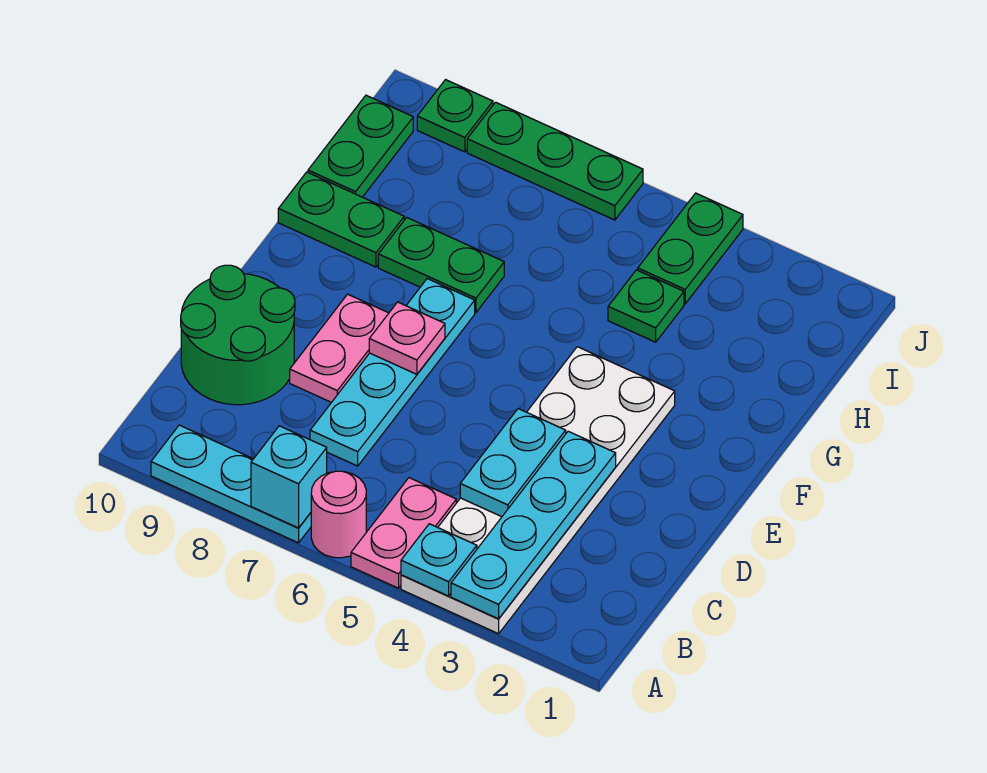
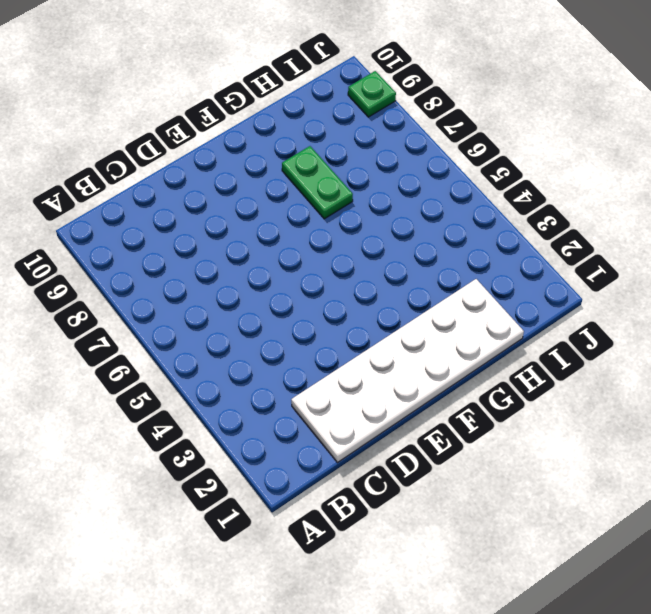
white plate C1:H2 level 1 -> white plate A3:F4 level 1
none -> pink plate A5:B5 level 1
none -> pink round brick A6 level 1
none -> cyan plate A7:A9 level 1

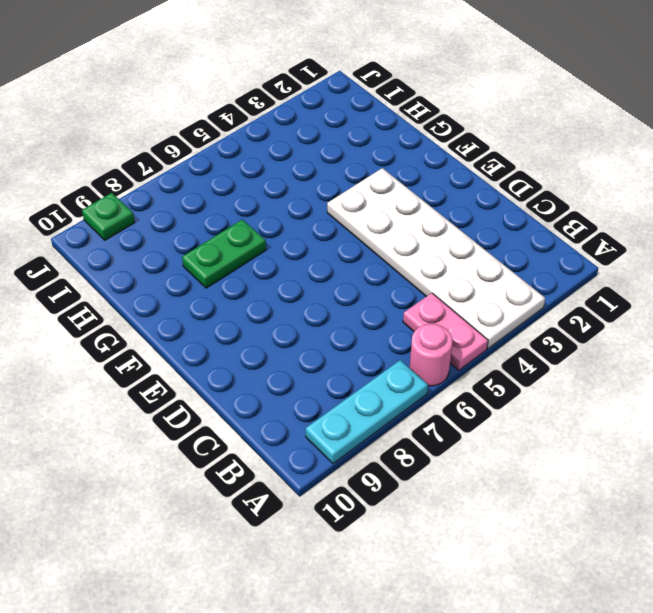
none -> cyan plate C7:F7 level 1
none -> green round brick C9:D10 level 1
none -> pink plate D8:E8 level 1

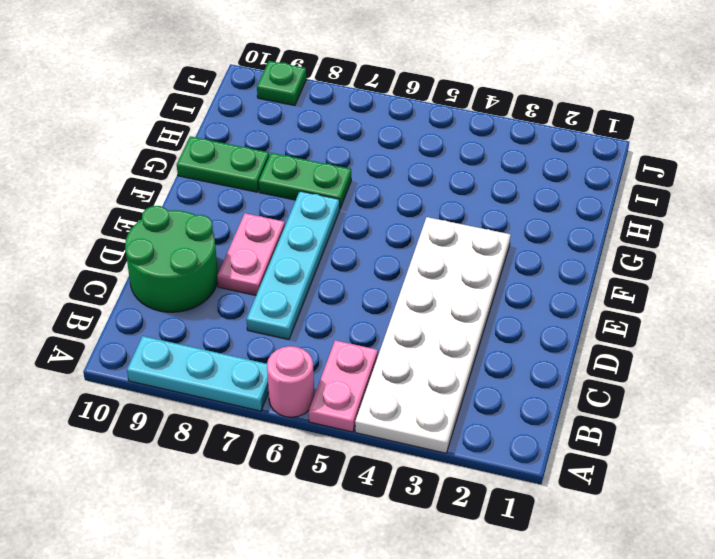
none -> green plate H4 level 1
none -> green plate H10:I10 level 1
none -> green plate I4:J4 level 1

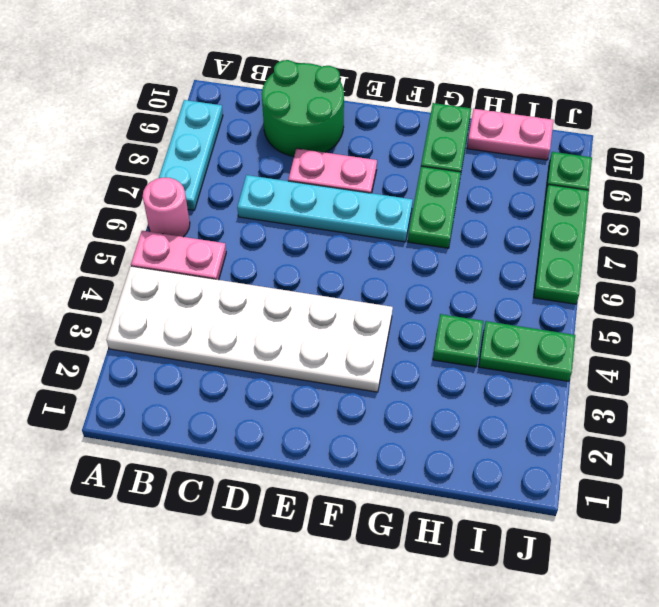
pink plate H10:I10 level 1 -> green plate H10:I10 level 1
none -> cyan plate A3:D3 level 2
none -> cyan plate A4 level 2
none -> cyan brick A7 level 2

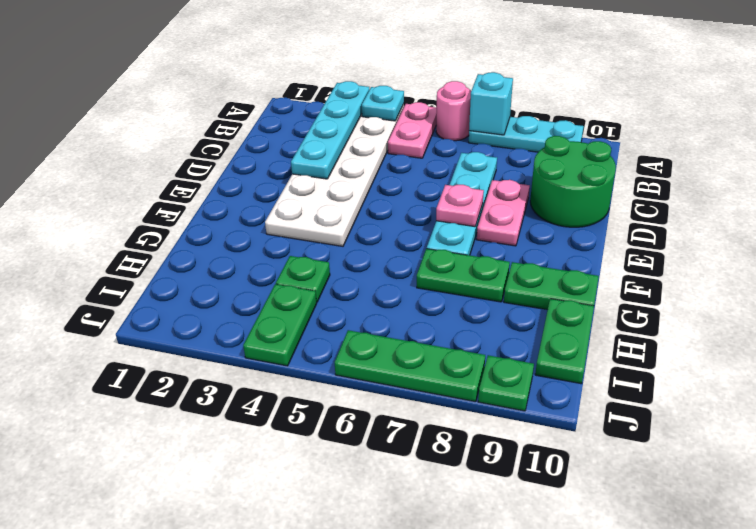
none -> cyan plate C4:D4 level 2

